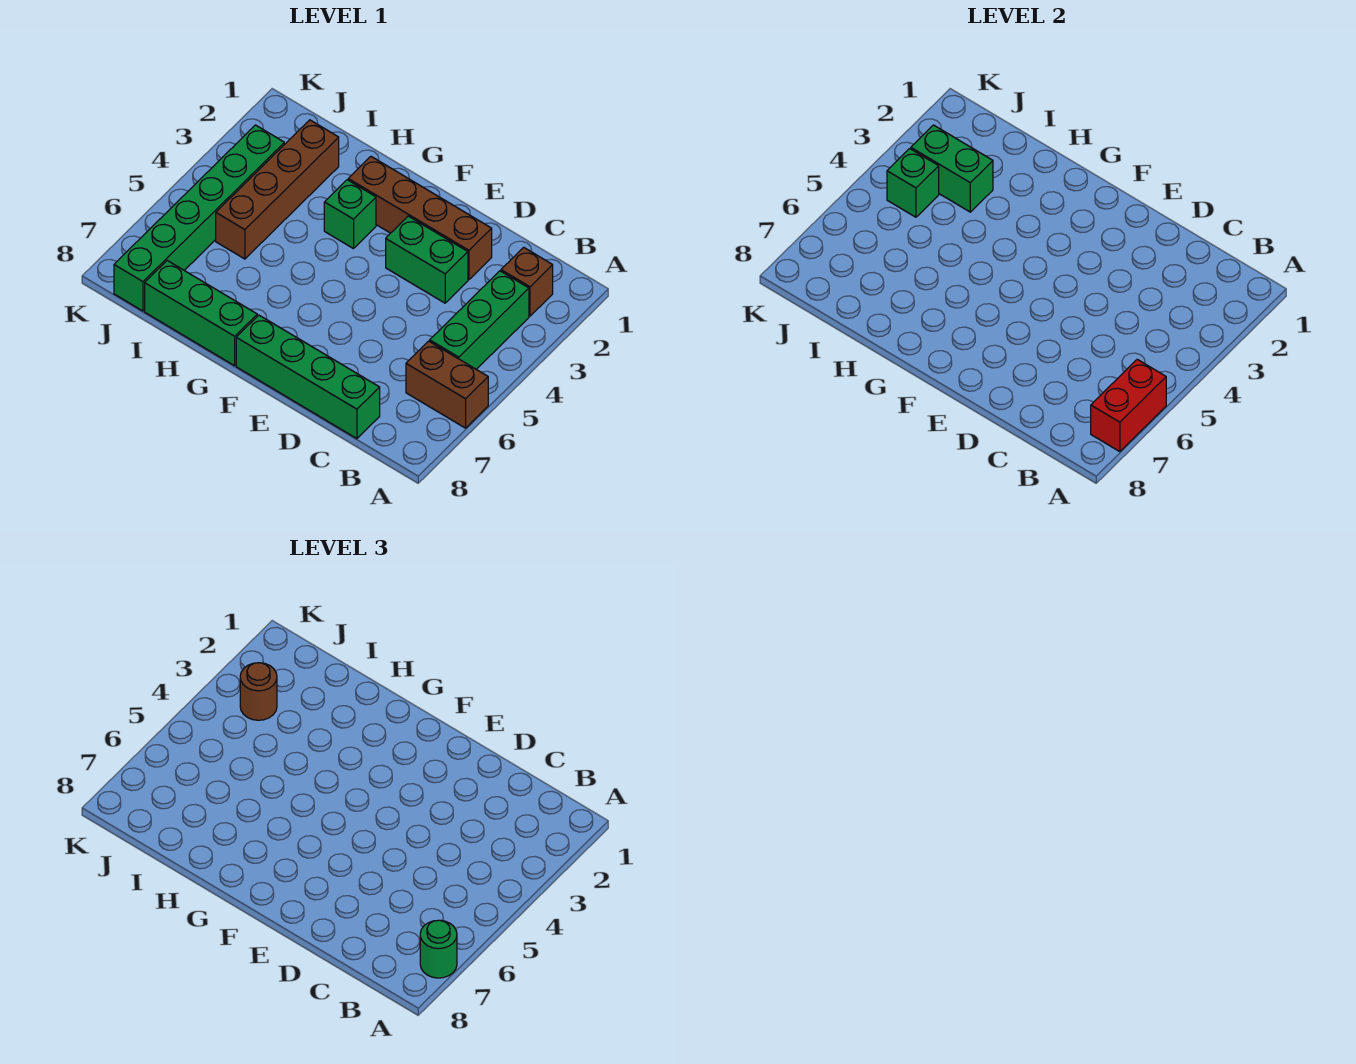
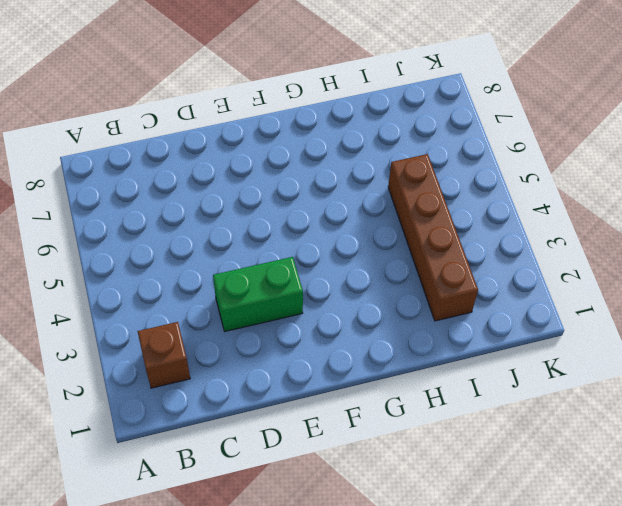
none -> brown brick A6:B6 level 1
none -> green brick B3:B5 level 1
none -> green brick C8:F8 level 1

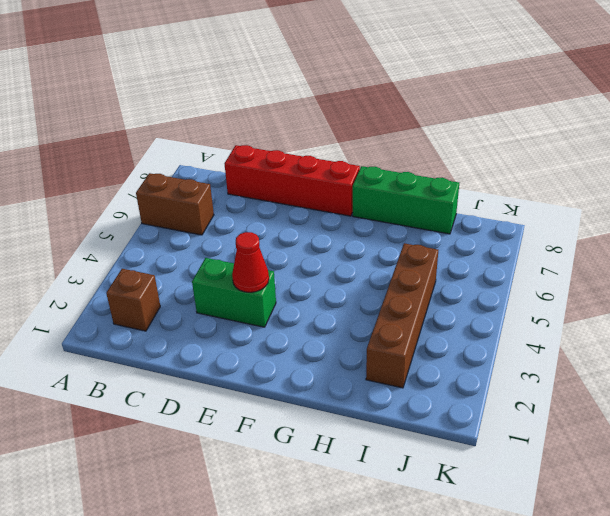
red brick C8:F8 level 1 -> green brick C8:F8 level 1
red cone E3 level 2 -> none
none -> green brick B3:B5 level 1
none -> brown brick D2:G2 level 1
none -> green brick G3 level 1

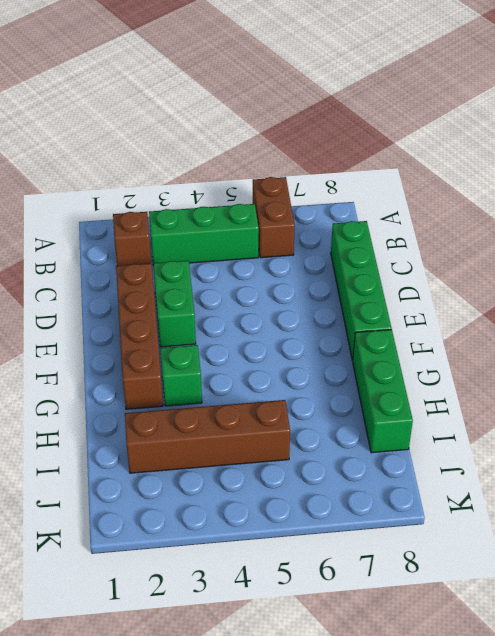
none -> green brick J3:J8 level 1
none -> red brick A6:A7 level 2
none -> green brick I3:J3 level 2

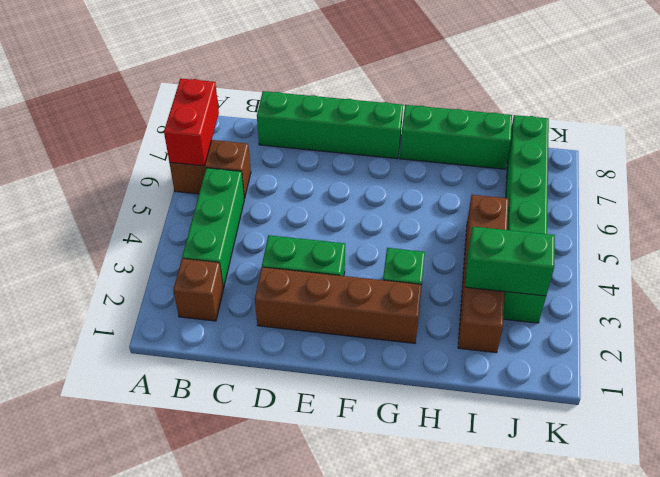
none -> green brick J4 level 2
none -> green round brick A7 level 3
none -> brown round brick J3 level 3

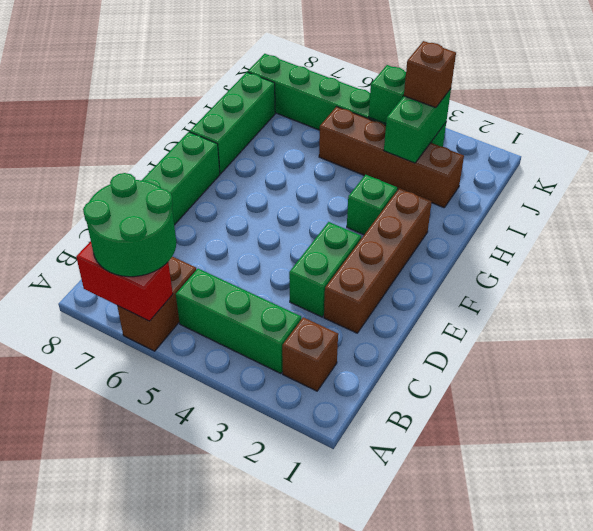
green round brick A6:B7 level 3 -> green round brick A7 level 3
brown brick J3 level 3 -> brown round brick J3 level 3

